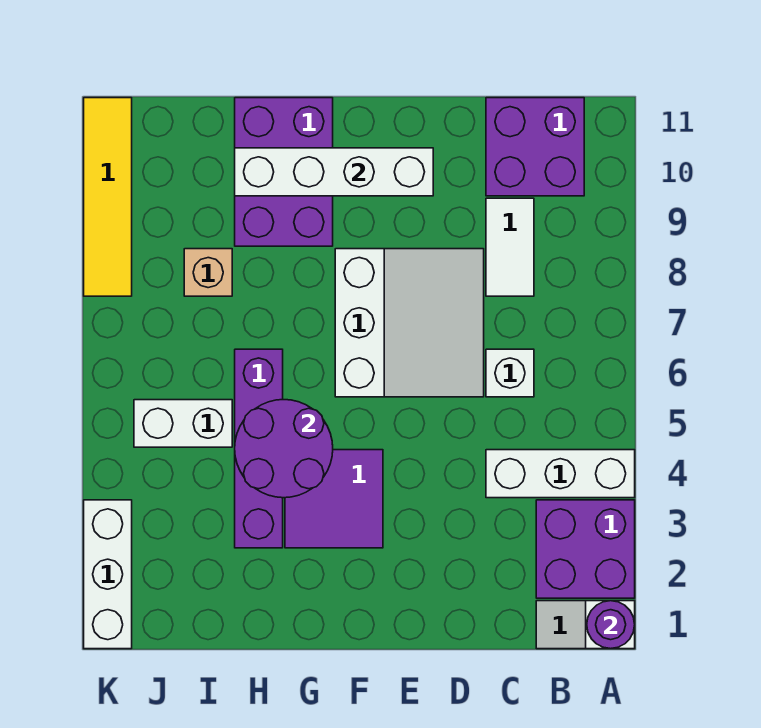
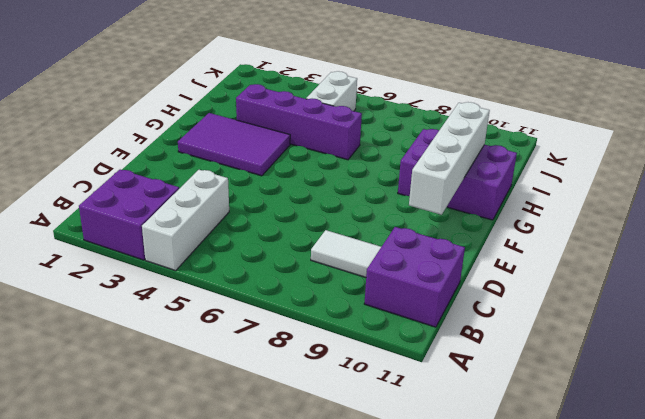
purple tile F2:G4 level 1 -> purple tile F3:G4 level 1
none -> white slope A1:B1 level 1 top A
none -> white brick C6 level 1
none -> white slope D6:F8 level 1 top F

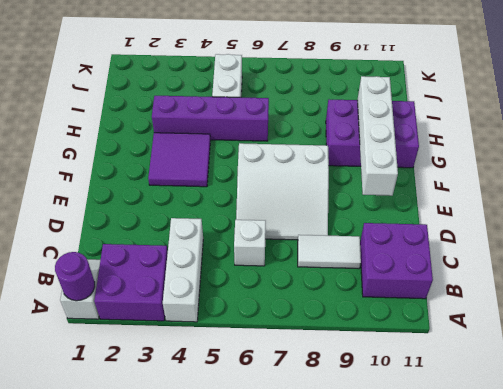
none -> tan brick I8 level 1
none -> white brick K1:K3 level 1
none -> yellow tile K8:K11 level 1

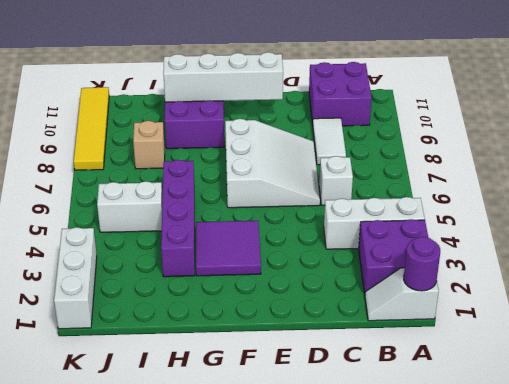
none -> purple round brick G4:H5 level 2

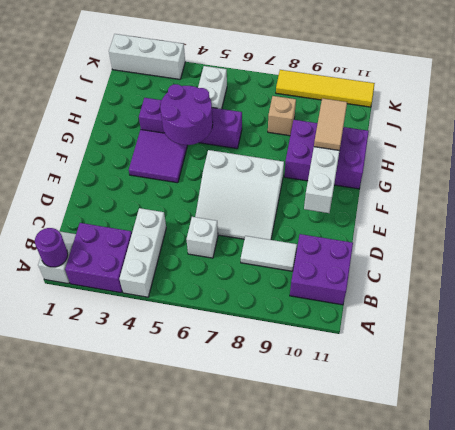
tan tile G10:H10 level 3 -> none

